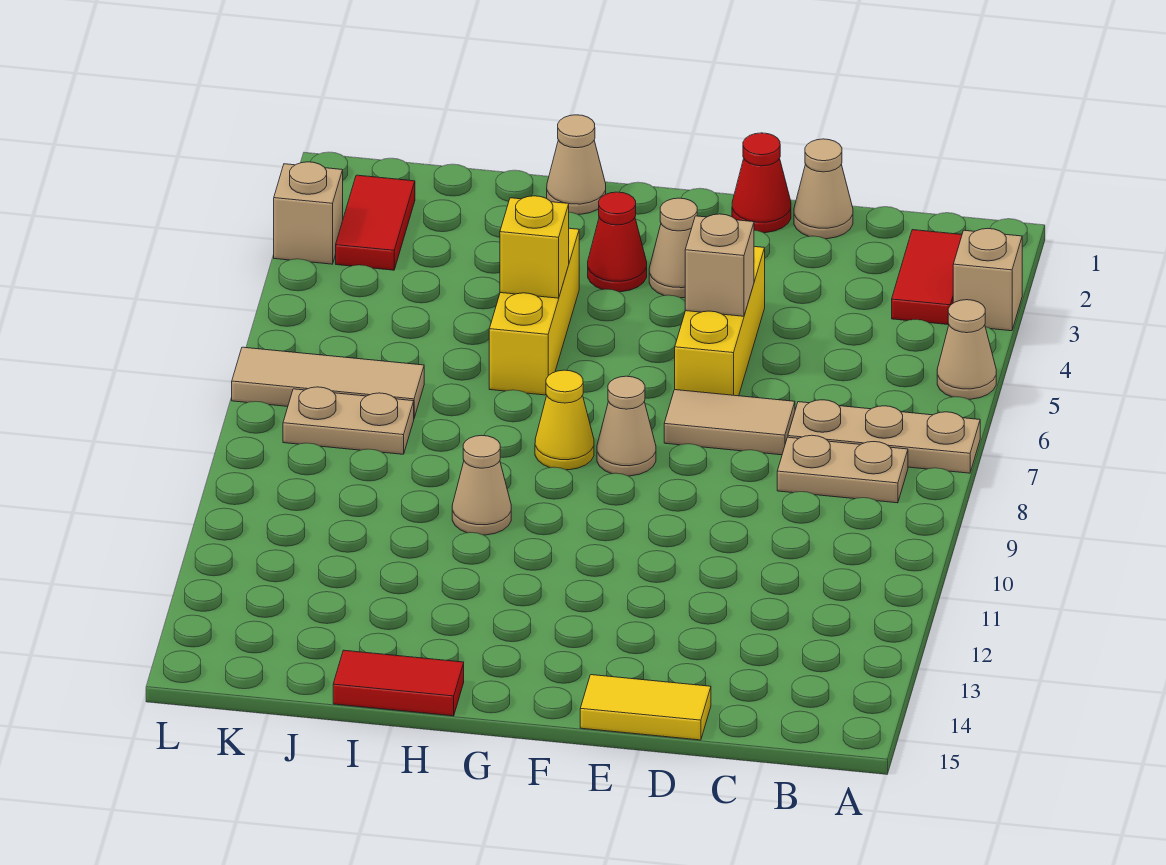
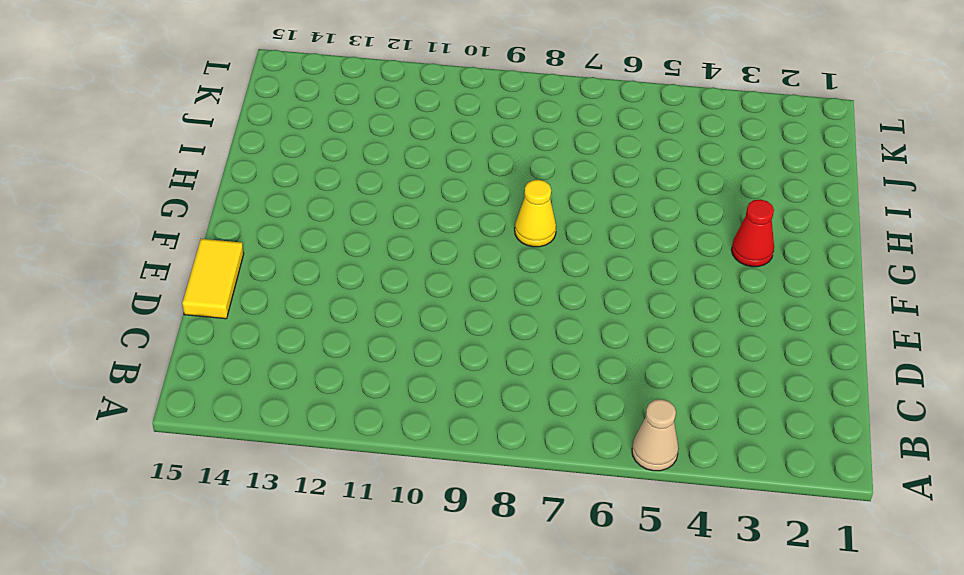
none -> tan brick A3 level 1
none -> tan plate A7:C7 level 1
none -> red tile B2:B3 level 1

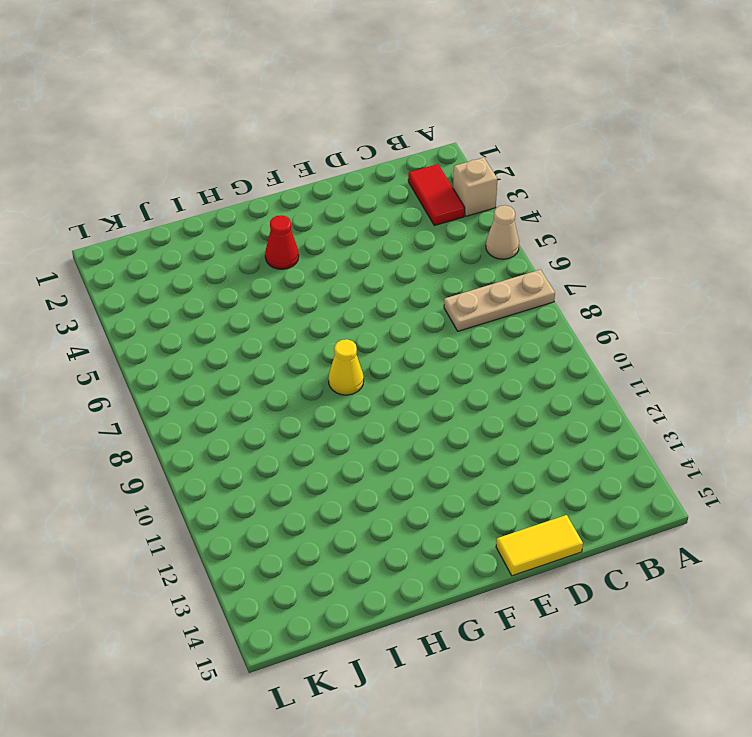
none -> tan plate B8:C8 level 1
none -> tan cone D1 level 1
none -> tan tile D7:E7 level 1

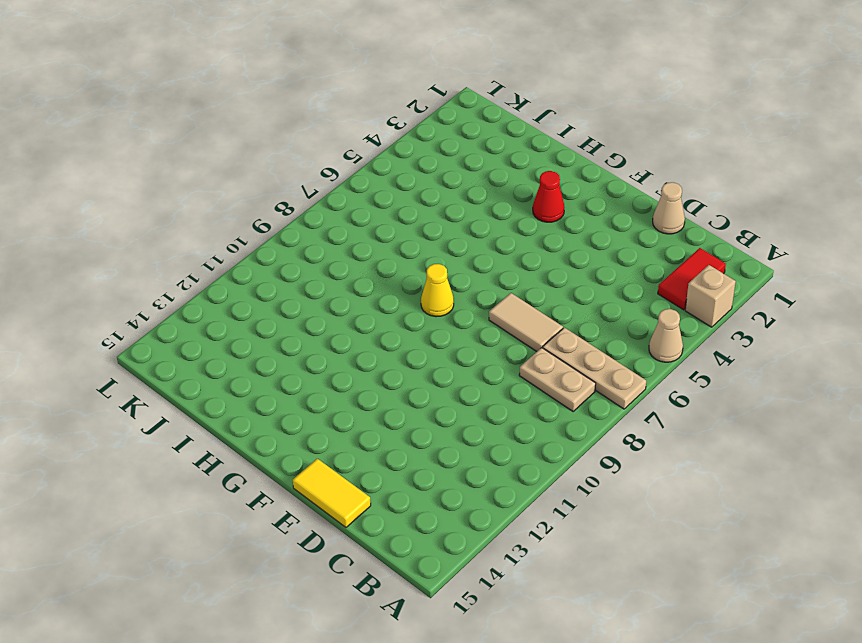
none -> red cone E1 level 1
none -> yellow brick E4:E6 level 1
none -> tan cone F3 level 1

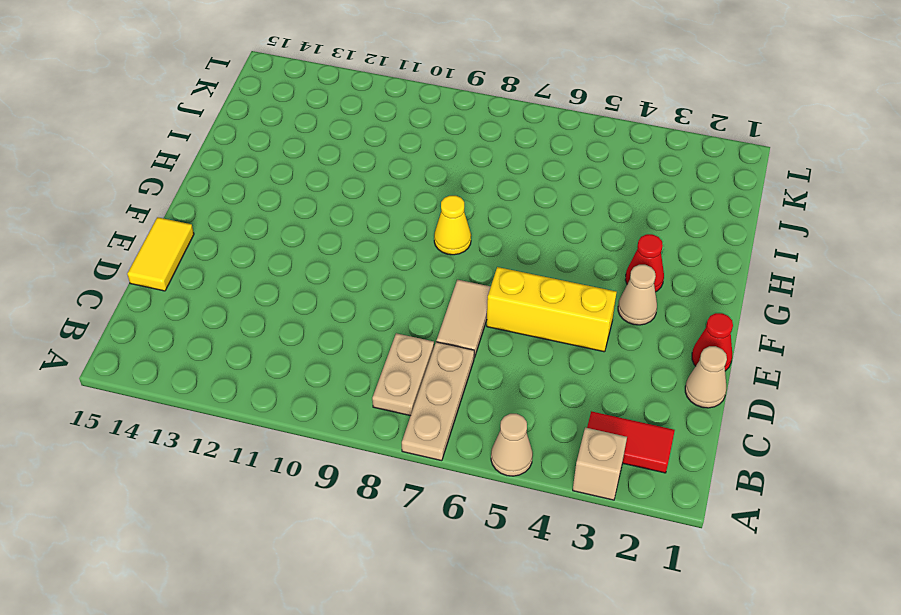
none -> tan cone F8 level 1
none -> tan cone H1 level 1
none -> yellow brick H4:H6 level 1

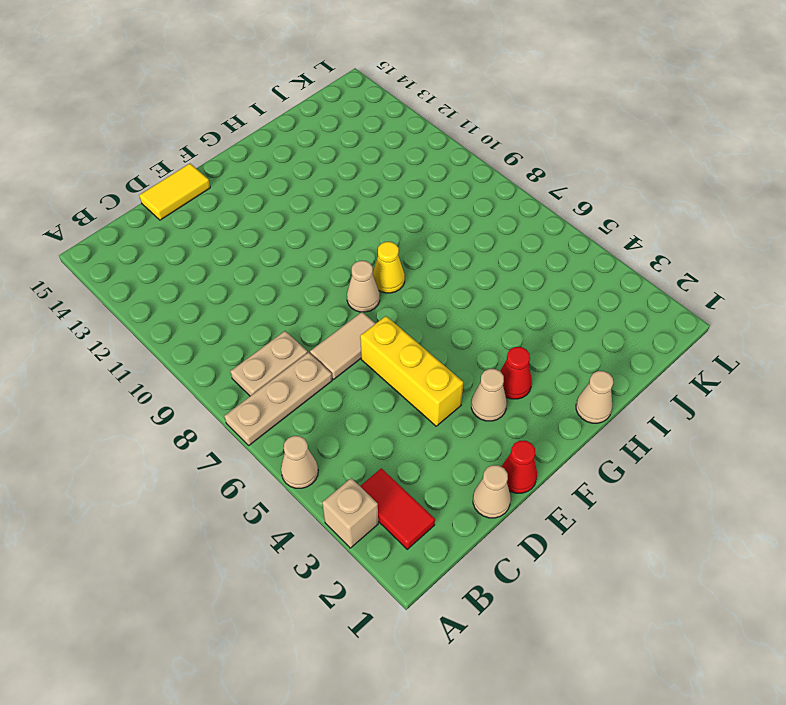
none -> yellow brick H4:H6 level 1
none -> tan cone H10 level 1
none -> red tile H15:I15 level 1

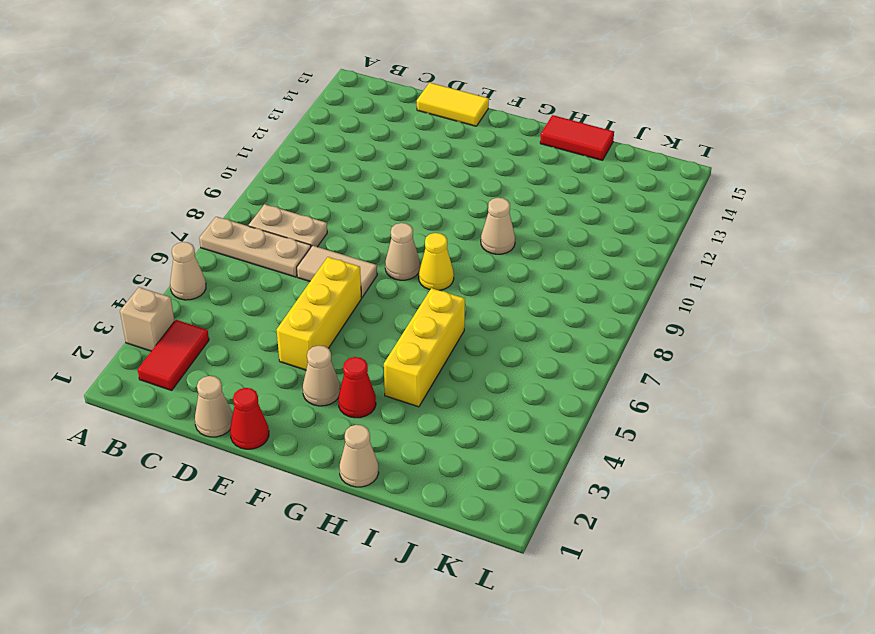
none -> tan tile J7:L7 level 1
none -> tan plate J8:K8 level 1
none -> red tile K2:K3 level 1

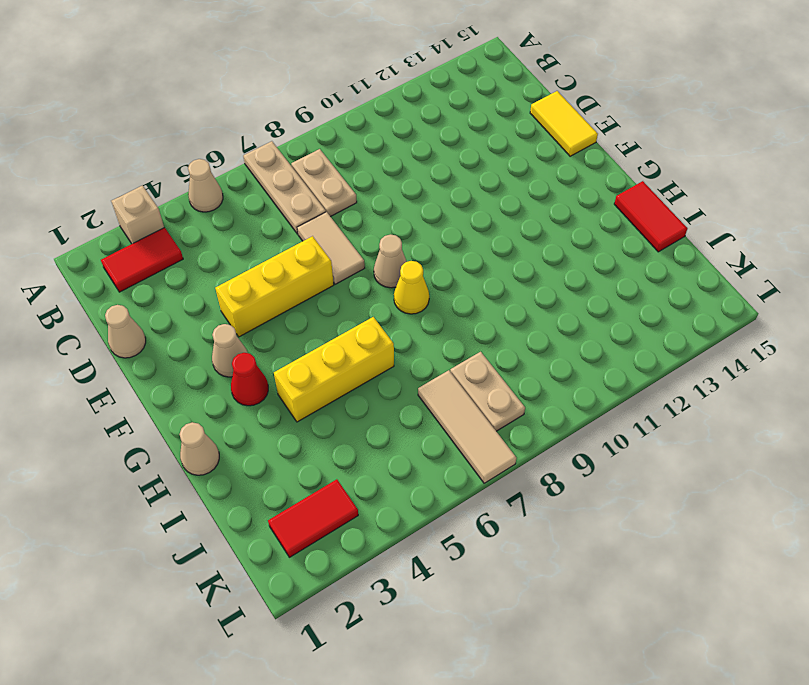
none -> red cone E1 level 1
none -> tan cone H10 level 1
none -> tan brick L3 level 1

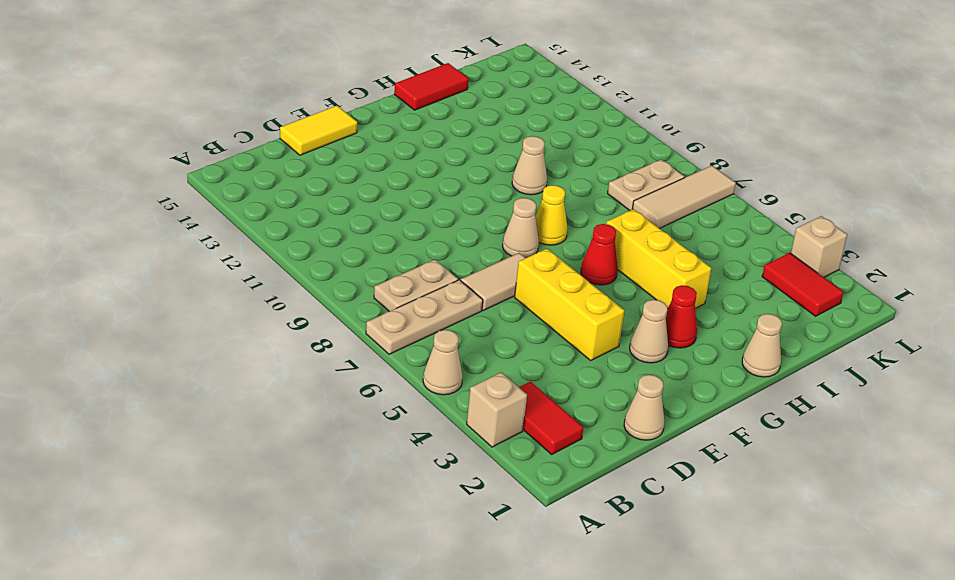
red cone G6 level 1 -> red cone E1 level 1
none -> tan brick E5 level 2
none -> yellow brick H5 level 2

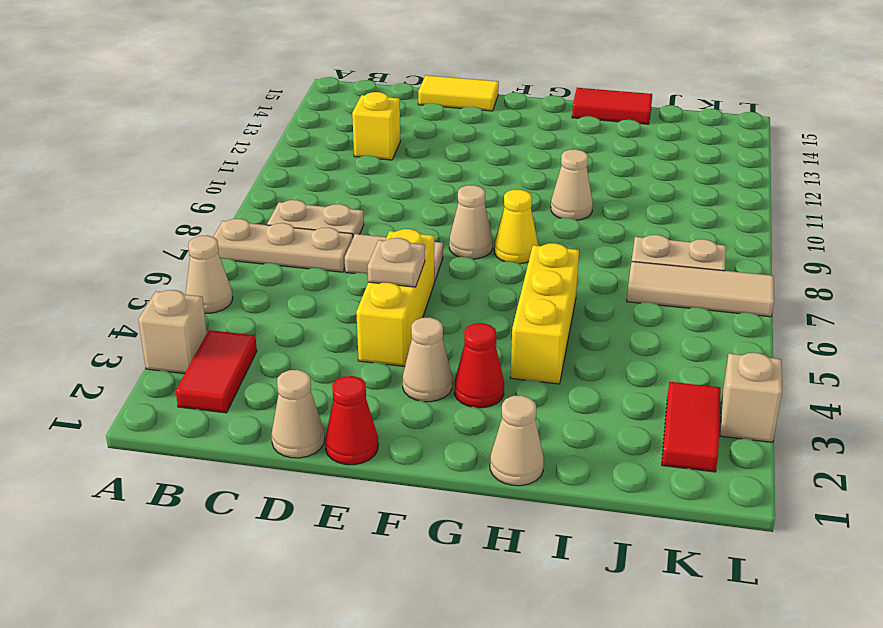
yellow brick C12 level 1 -> yellow brick H5 level 2
tan plate E5 level 2 -> tan brick E5 level 2

